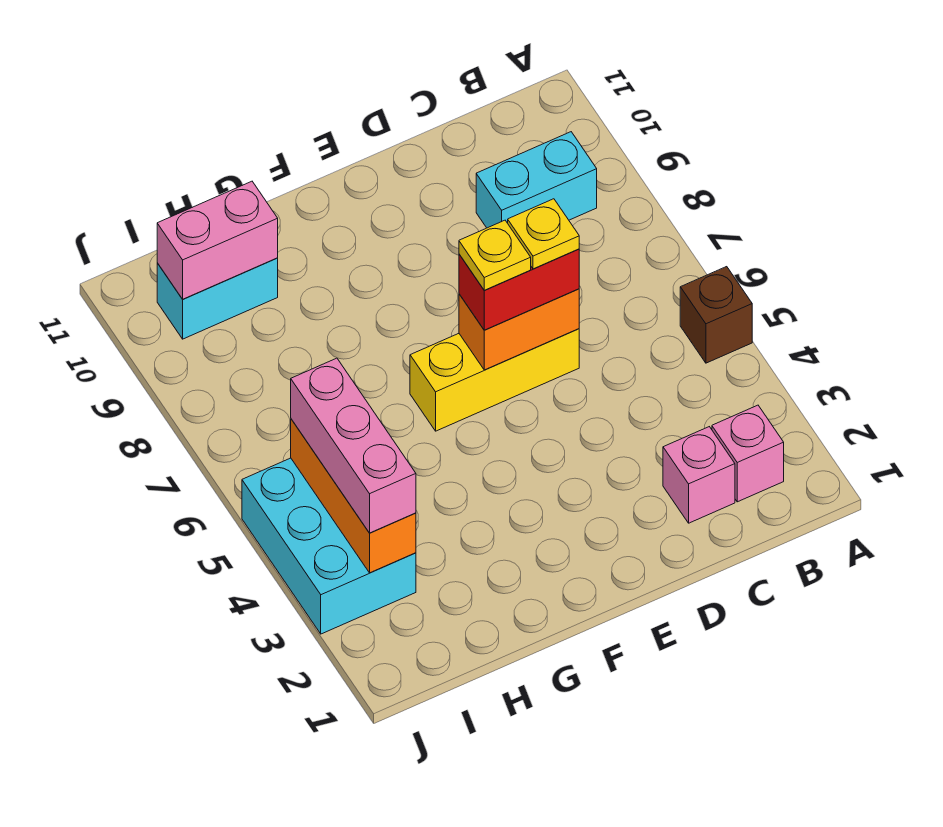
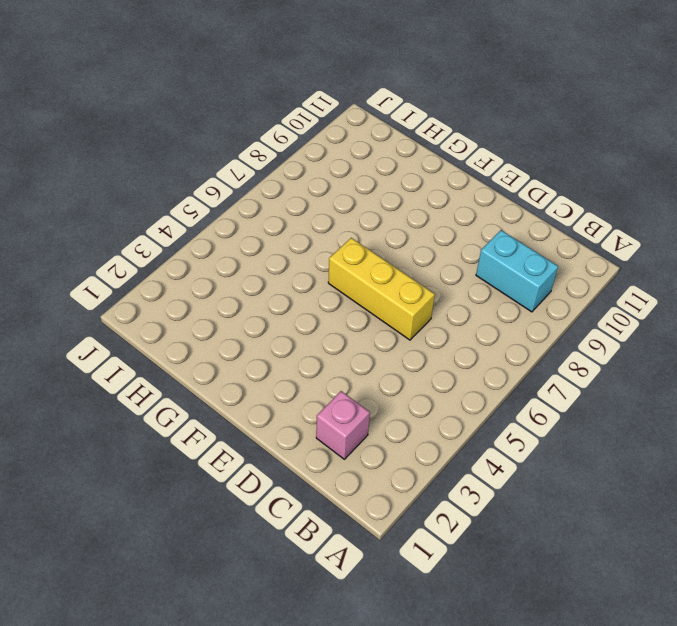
none -> brown brick A5 level 1
none -> pink brick B2 level 1
none -> cyan brick H10:I10 level 1

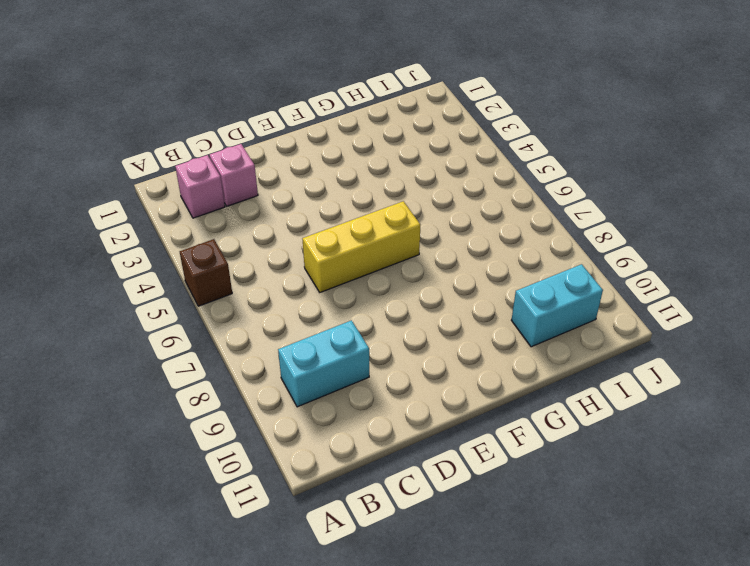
none -> cyan brick I3:J5 level 1
none -> orange brick D6:E6 level 2
none -> pink brick H10:I10 level 2

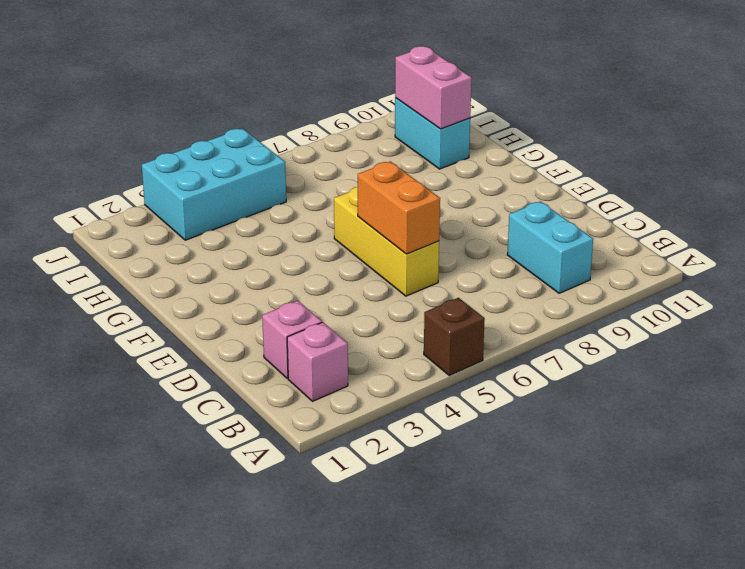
none -> orange brick I3:I5 level 2
none -> red brick D6:E6 level 3
none -> pink brick I3:I5 level 3

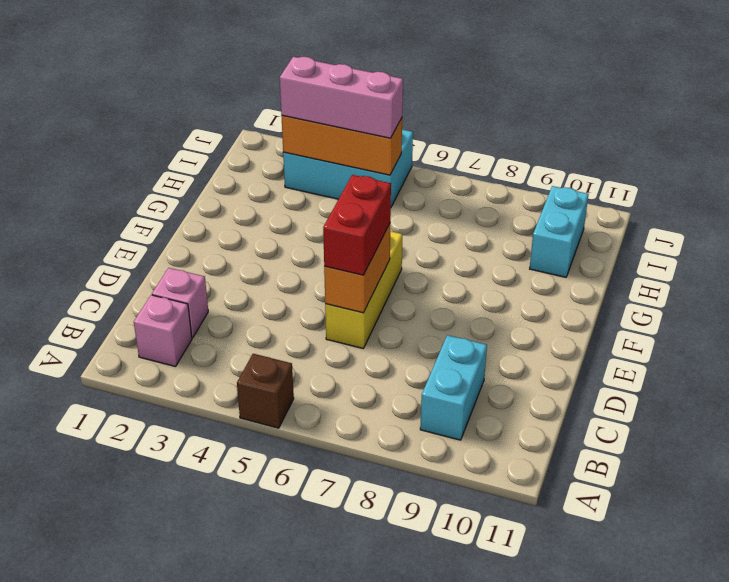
none -> pink brick H10:I10 level 2
none -> yellow plate D6 level 4
none -> yellow plate E6 level 4

